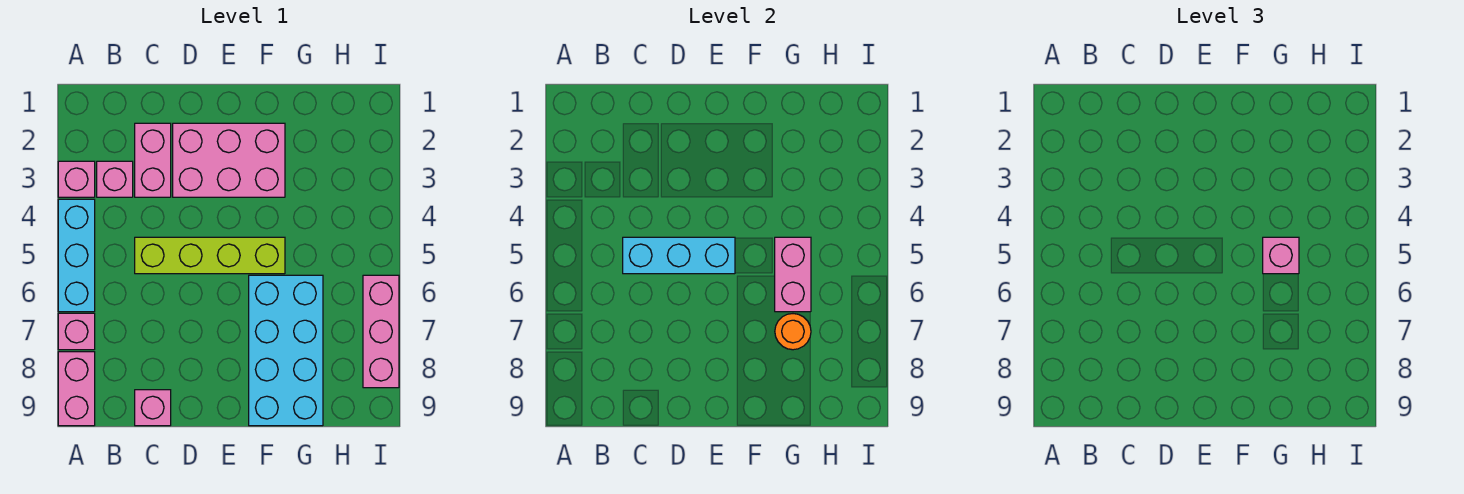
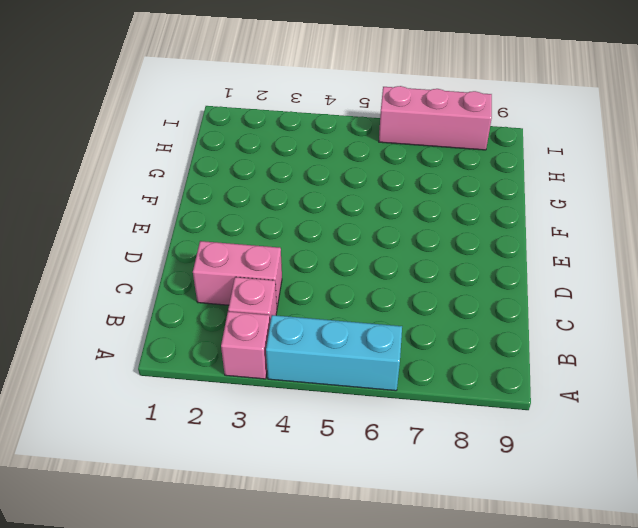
none -> pink brick A7 level 1
none -> pink brick A8:A9 level 1
none -> lime brick C5:F5 level 1

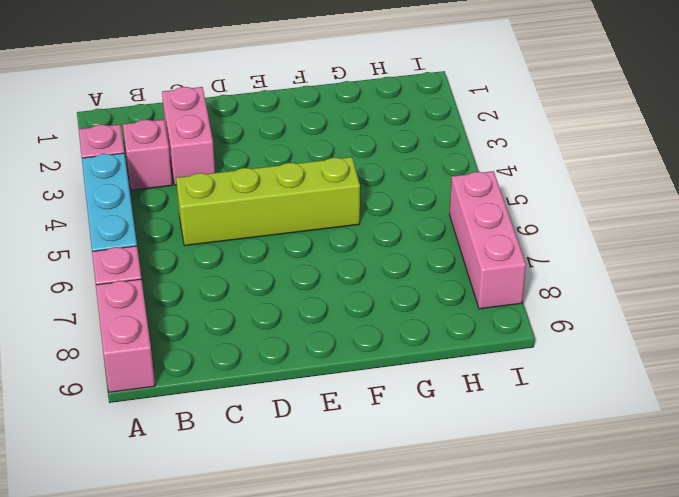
none -> pink brick C9 level 1
none -> pink brick D2:F3 level 1
none -> cyan brick F6:G9 level 1

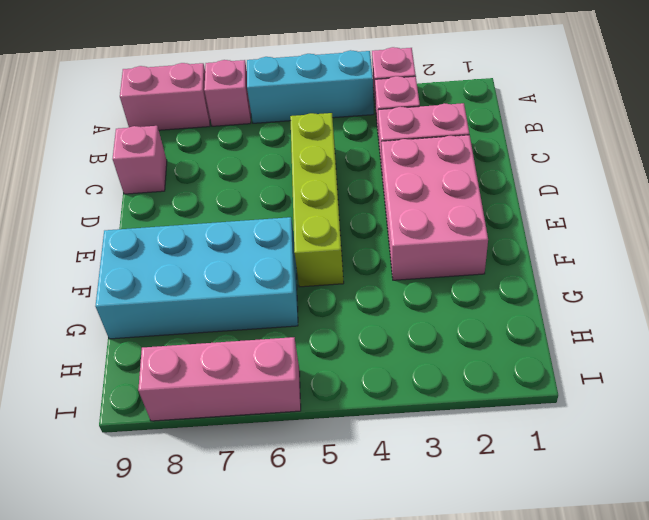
none -> cyan brick C5:E5 level 2
none -> pink brick G5:G6 level 2
none -> orange round brick G7 level 2

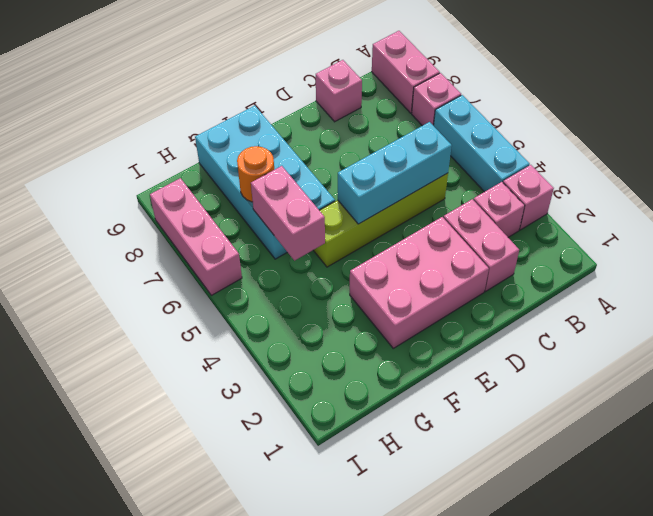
none -> pink brick G5 level 3

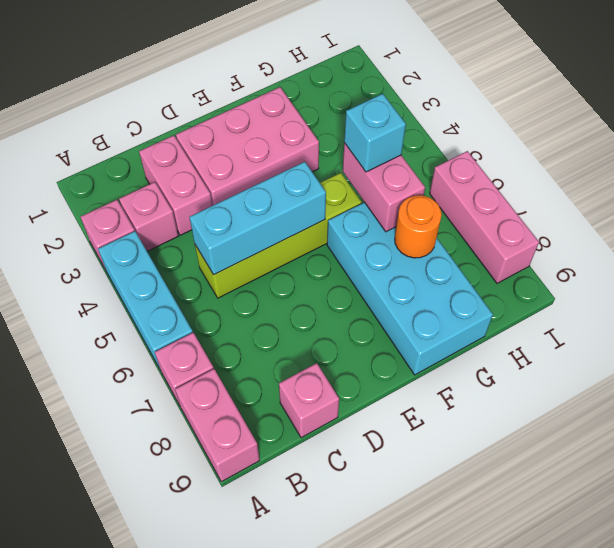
cyan brick G5 level 3 -> pink brick G5 level 3

